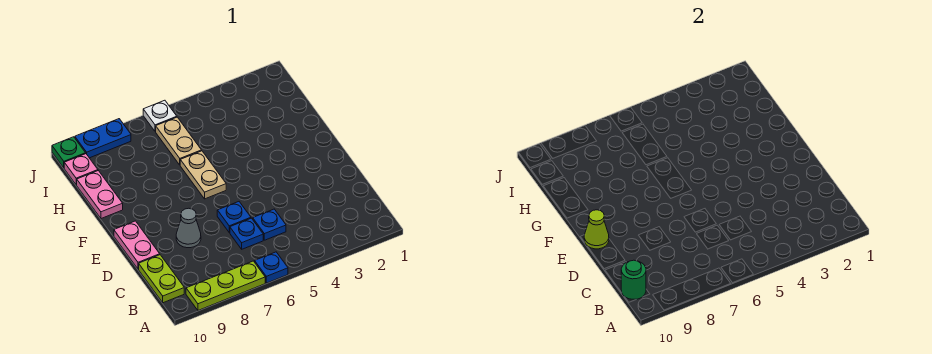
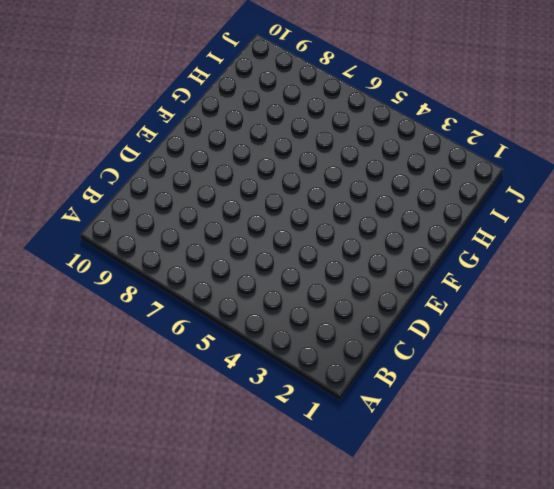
none -> blue plate A6 level 1
none -> lime plate A7:A9 level 1
none -> lime plate B10:C10 level 1

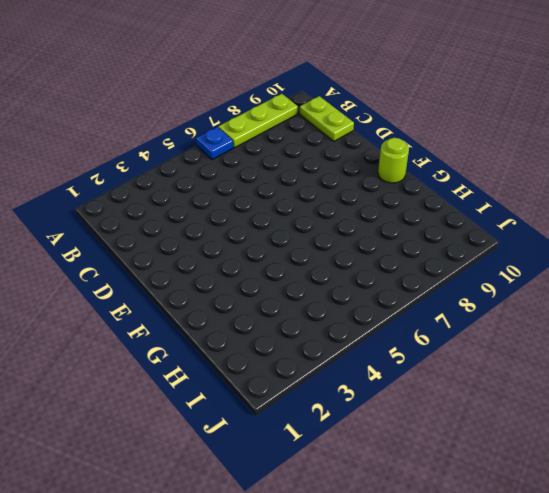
lime round brick F10 level 1 -> none
none -> blue plate C5 level 1
none -> blue plate C6 level 1
none -> blue plate D6 level 1

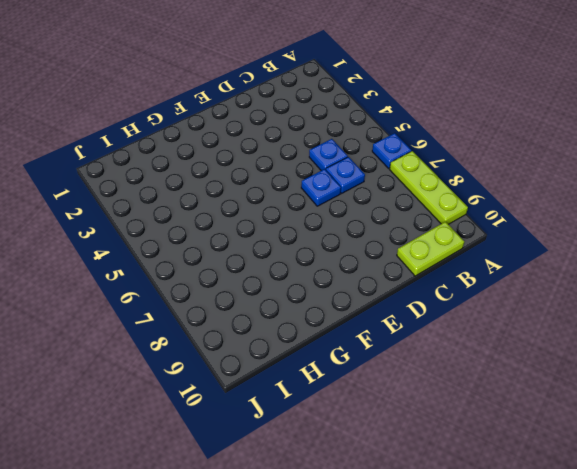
none -> grey cone D8 level 1
none -> pink plate D10:E10 level 1
none -> tan plate F6:G6 level 1

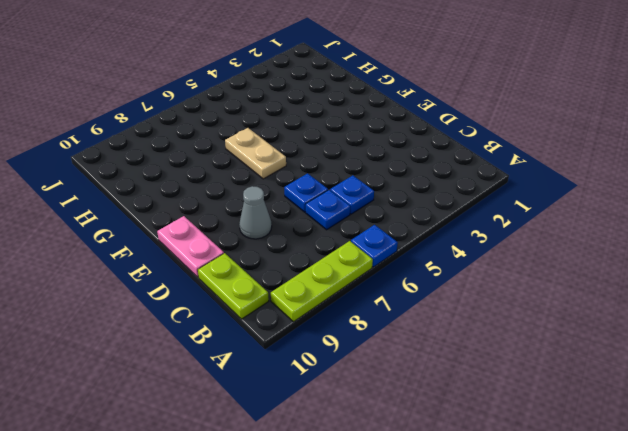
none -> pink plate G10:H10 level 1
none -> tan plate H6:I6 level 1
none -> pink plate I10 level 1

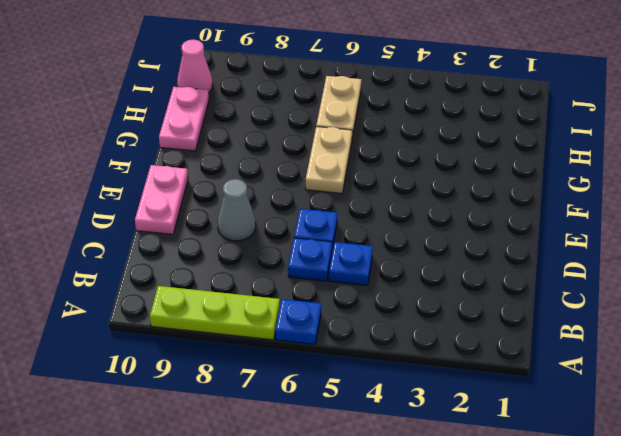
pink cone I10 level 1 -> pink plate I10 level 1
none -> lime plate B10:C10 level 1
none -> white plate J6 level 1
none -> blue plate J8:J9 level 1

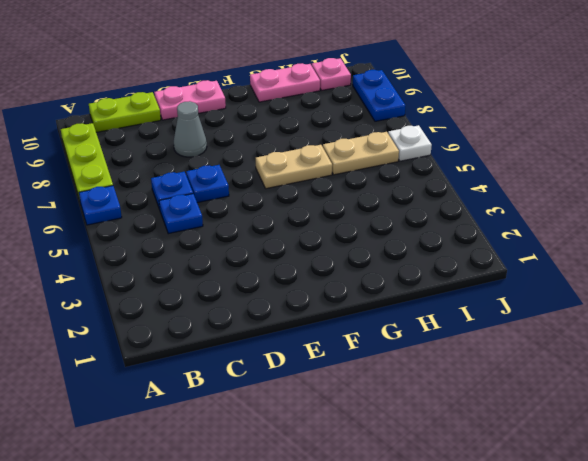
none -> green plate J10 level 1
none -> green round brick B10 level 2
none -> lime cone E10 level 2

